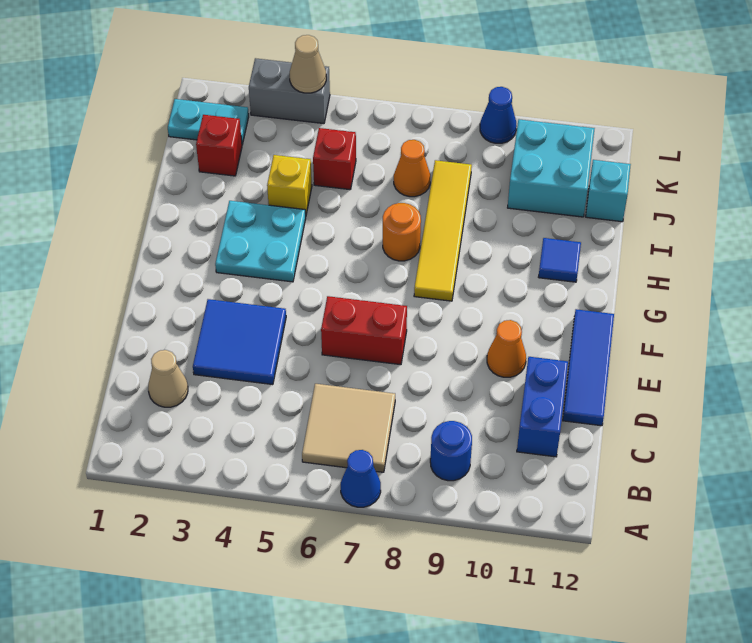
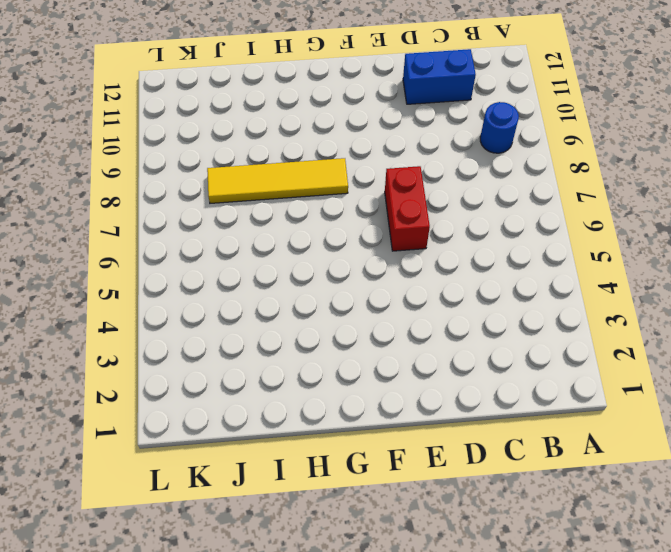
none -> blue cone A7 level 1
none -> tan tile B6:C7 level 1
none -> tan cone C2 level 1

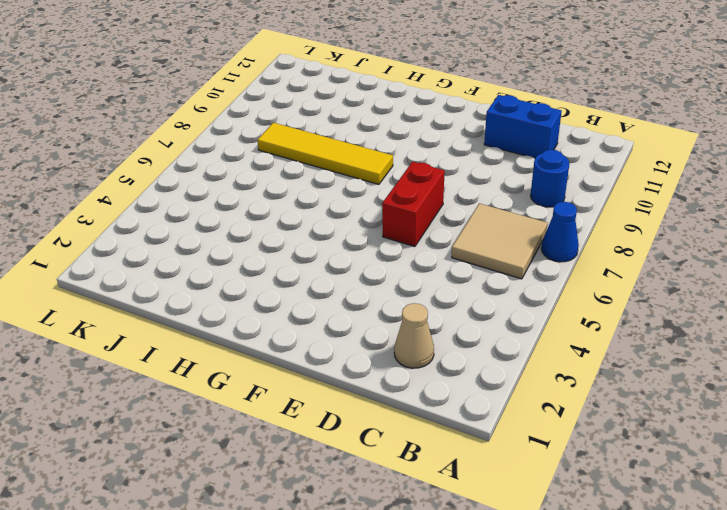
none -> blue tile D3:E4 level 1
none -> blue tile D12:F12 level 1
none -> orange cone E10 level 1

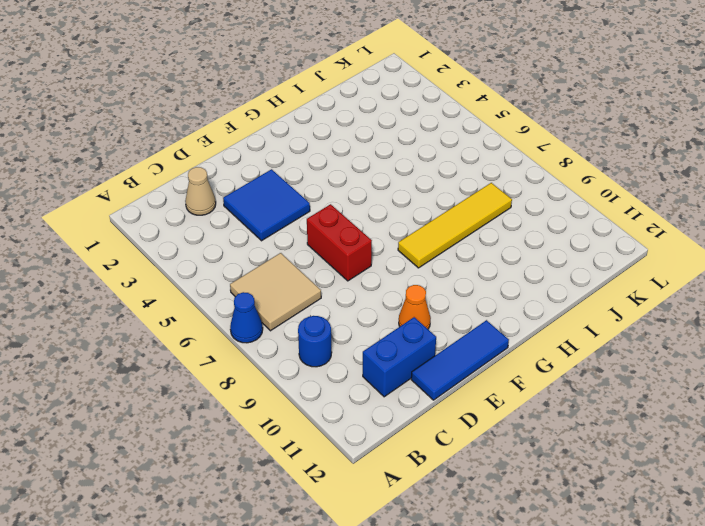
none -> cyan plate G3:H4 level 1
none -> orange round brick H7 level 1
none -> blue tile H11 level 1

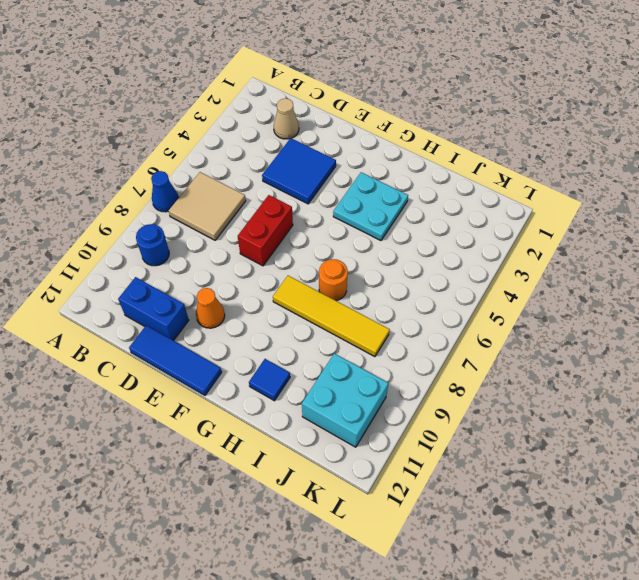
none -> yellow brick I4 level 1
none -> red brick J2 level 1
none -> red brick J5 level 1

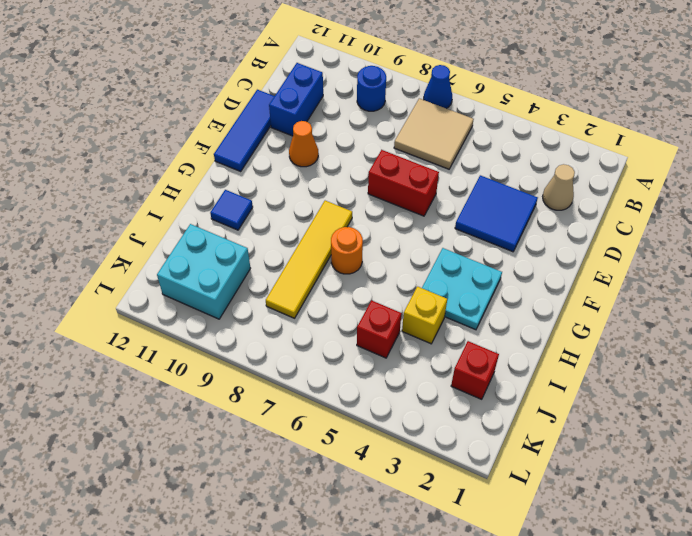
none -> orange cone J7 level 1
none -> cyan brick J12 level 1
none -> cyan plate K1:K2 level 1

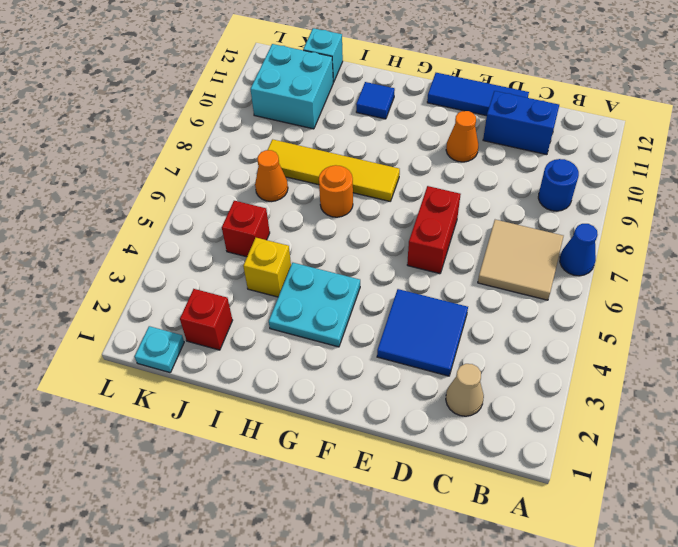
cyan plate K1 level 1 -> cyan plate K1:K2 level 1
none -> grey brick L3:L4 level 1
none -> blue cone L9 level 1
none -> tan cone L4 level 2

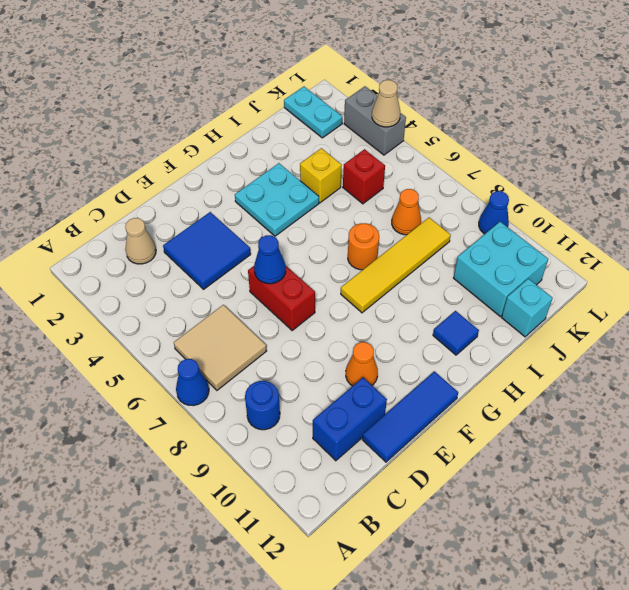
blue cone E6 level 2 -> none
none -> red brick J2 level 1

